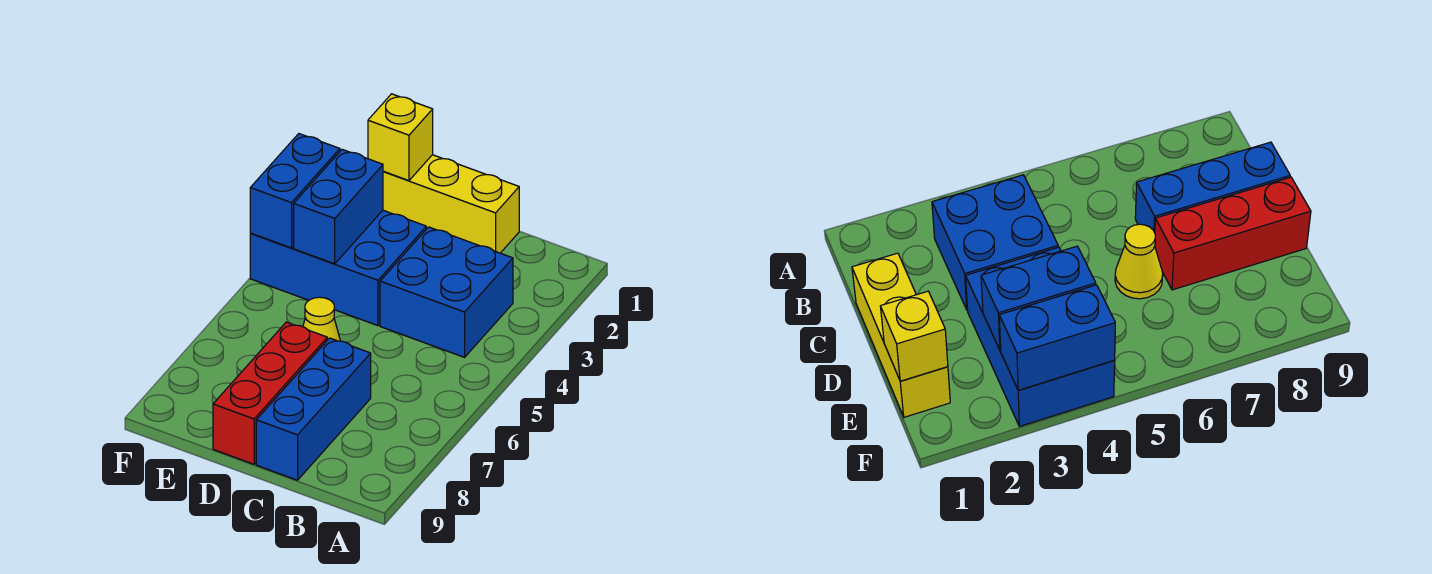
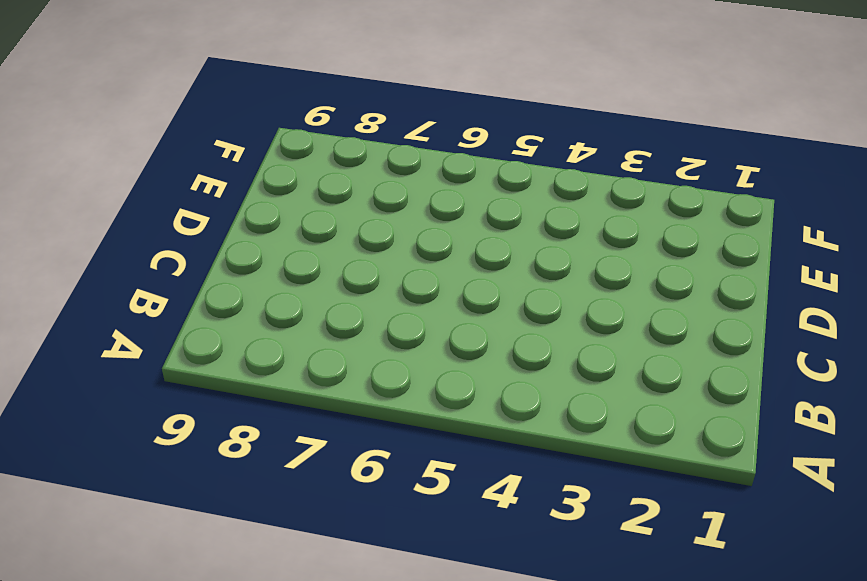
none -> blue brick B3:C4 level 1
none -> yellow brick C1:E1 level 1

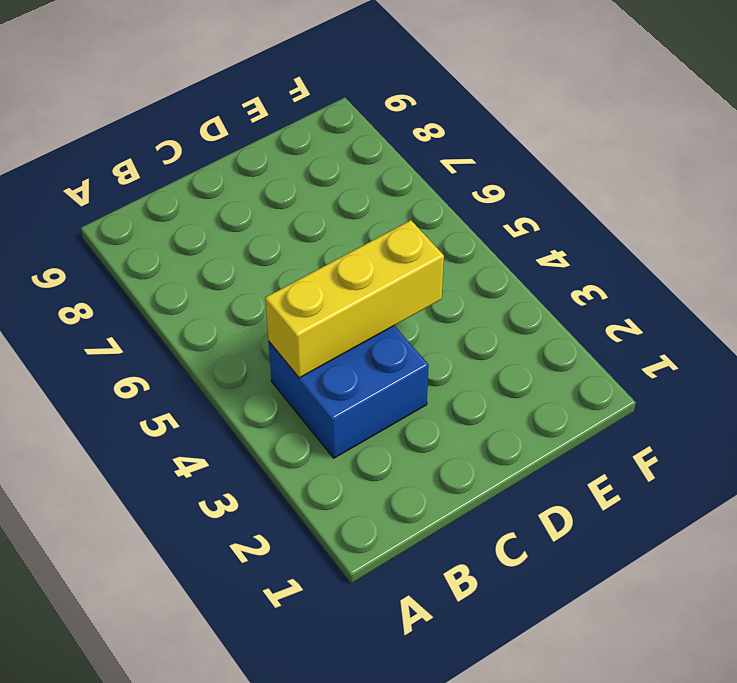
yellow brick B4:D4 level 2 -> yellow brick C1:E1 level 1
none -> blue brick C7:C9 level 1
none -> blue brick D3:F4 level 1

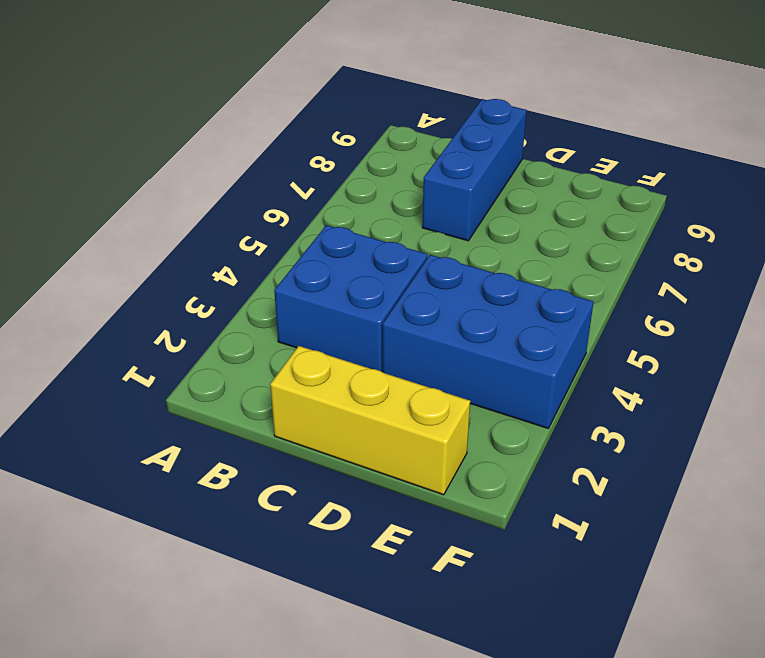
none -> yellow cone D6 level 1
none -> red brick D7:D9 level 1

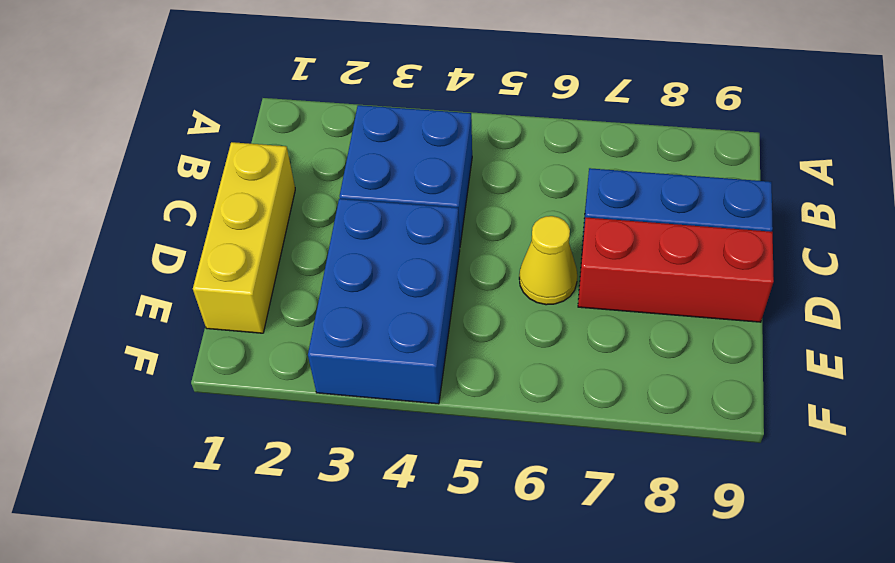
none -> yellow brick E1 level 2
none -> blue brick E3:E4 level 2

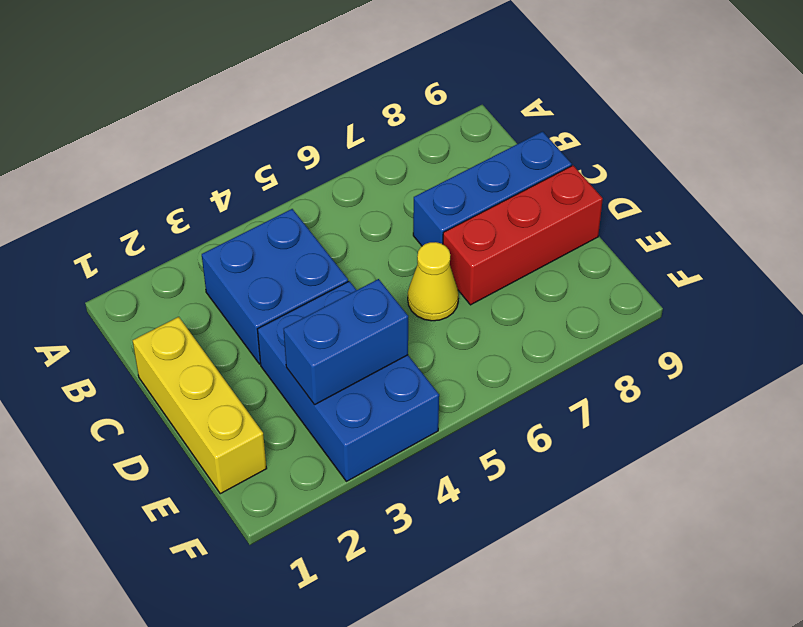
none -> yellow brick E1 level 2
none -> blue brick F3:F4 level 2

